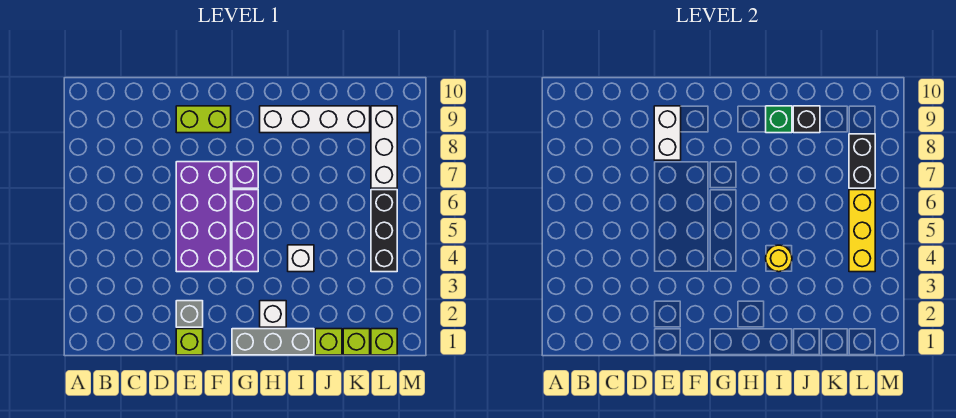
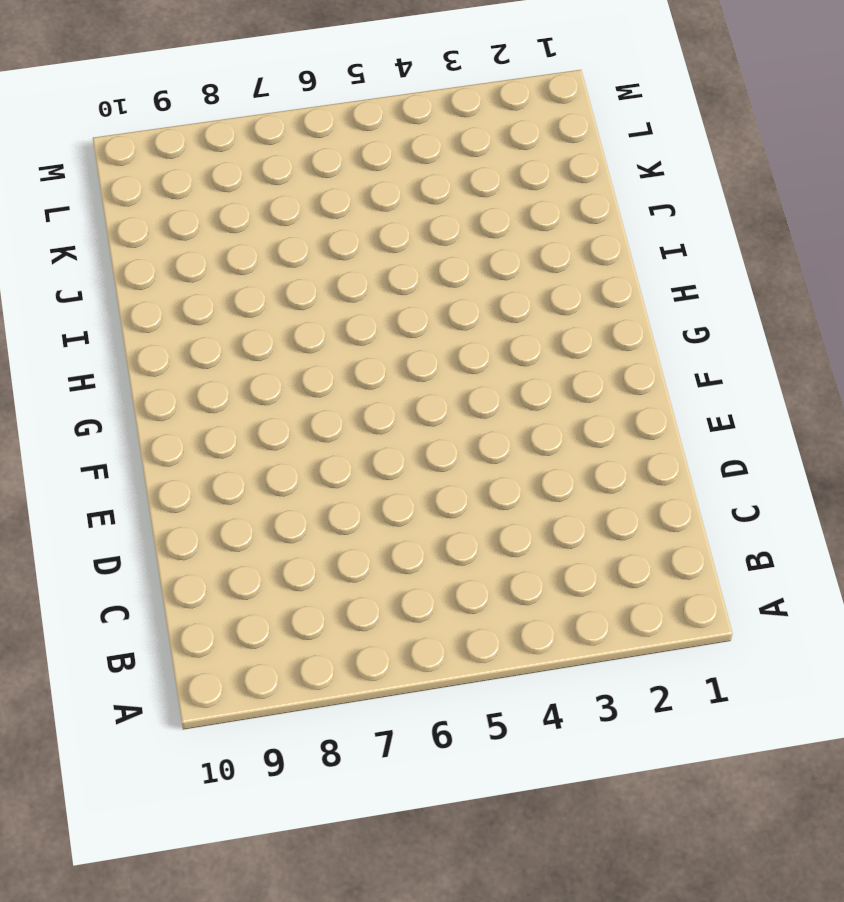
none -> lime brick E1 level 1
none -> grey brick E2 level 1
none -> purple brick E4:F7 level 1

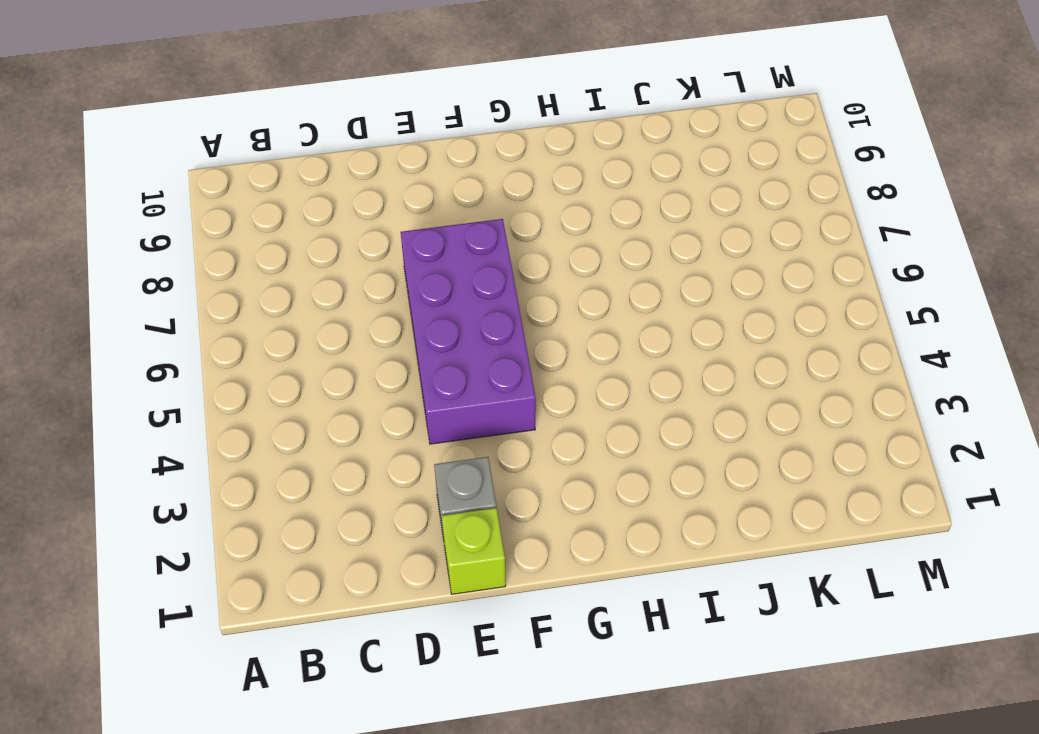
none -> lime brick E9:F9 level 1
none -> grey brick G1:I1 level 1
none -> purple brick G4:G6 level 1

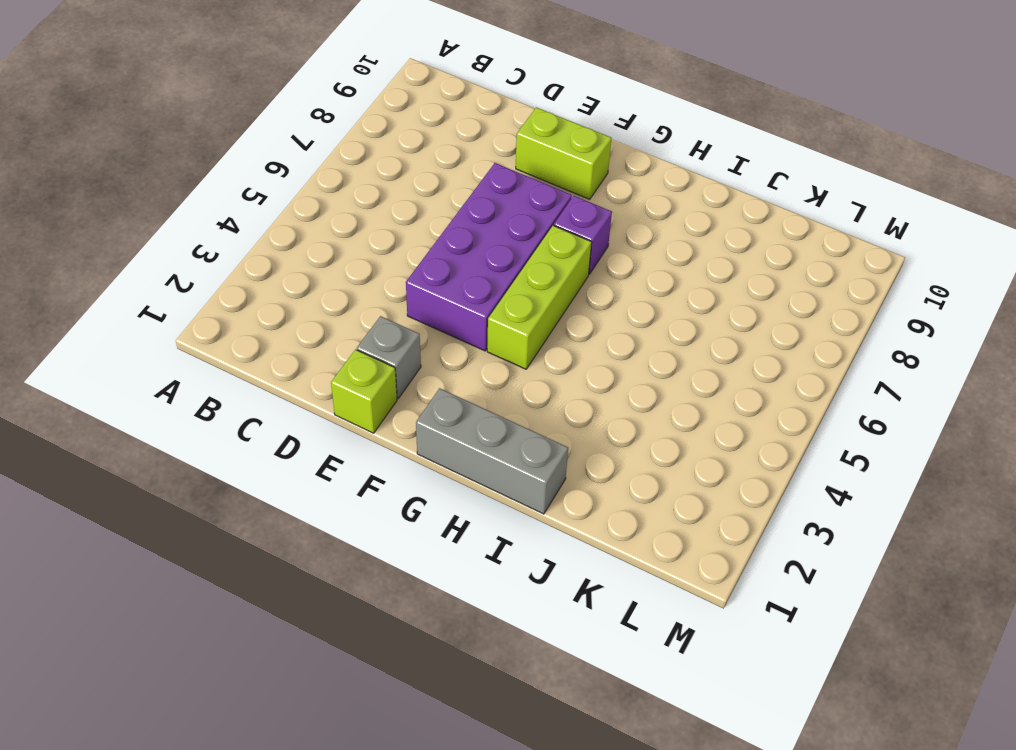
lime brick G4:G6 level 1 -> purple brick G4:G6 level 1
none -> white brick H2 level 1
none -> white brick H9:K9 level 1
none -> white brick I4 level 1

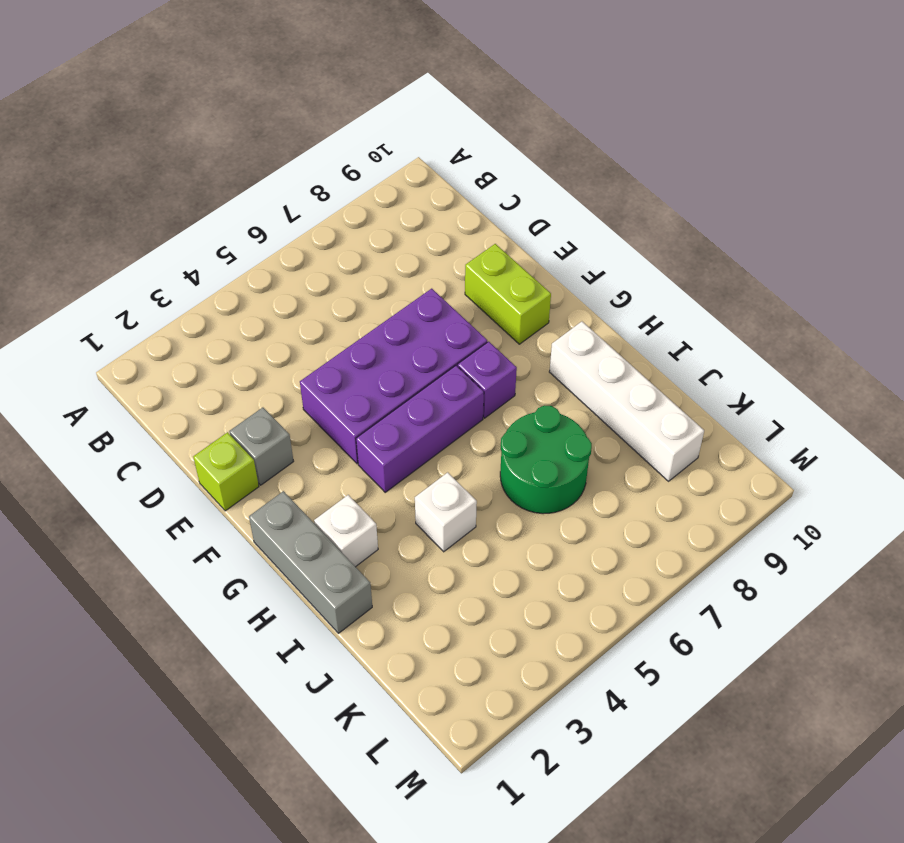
green round brick I6:J7 level 1 -> none
none -> lime brick J1 level 1
none -> lime brick K1 level 1
none -> lime brick L1 level 1

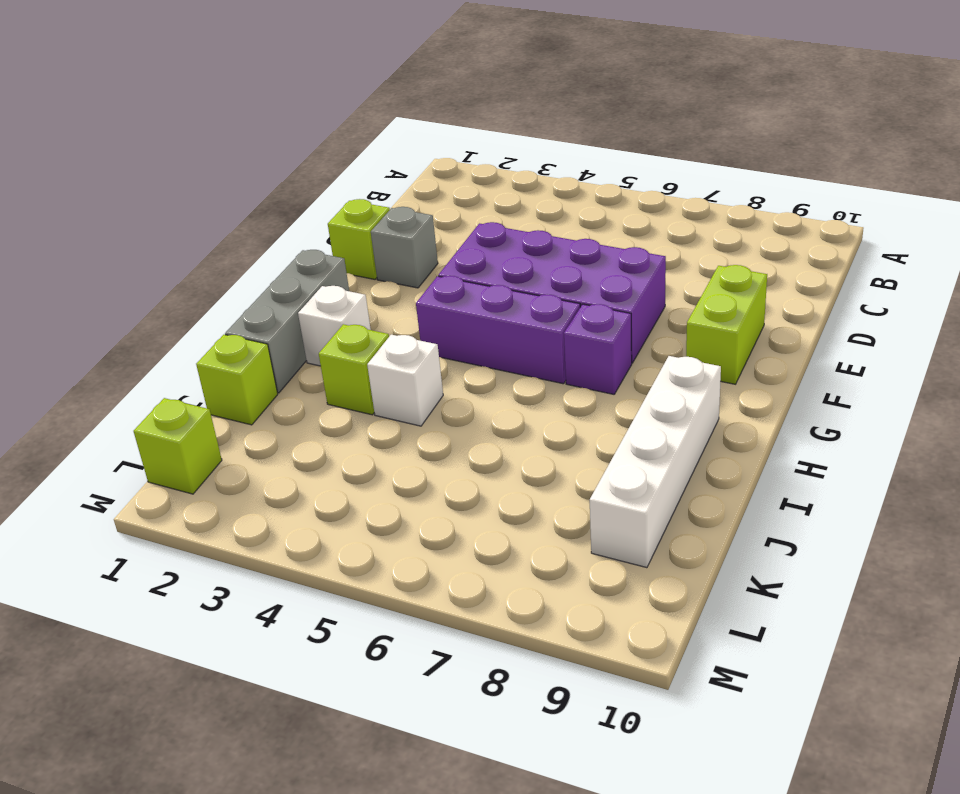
lime brick I3 level 1 -> lime brick K1 level 1
none -> black brick L4:L6 level 1
none -> white brick L7:L9 level 1
none -> white brick E8:E9 level 2

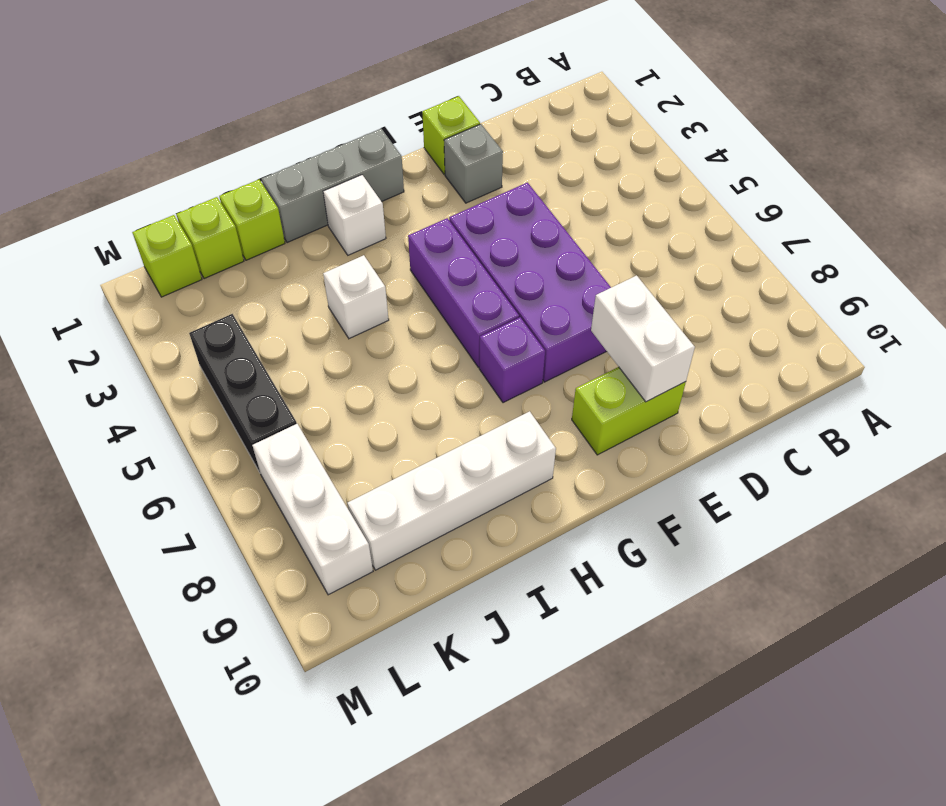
none -> yellow round brick I4 level 2
none -> green brick I9 level 2
none -> black brick J9 level 2

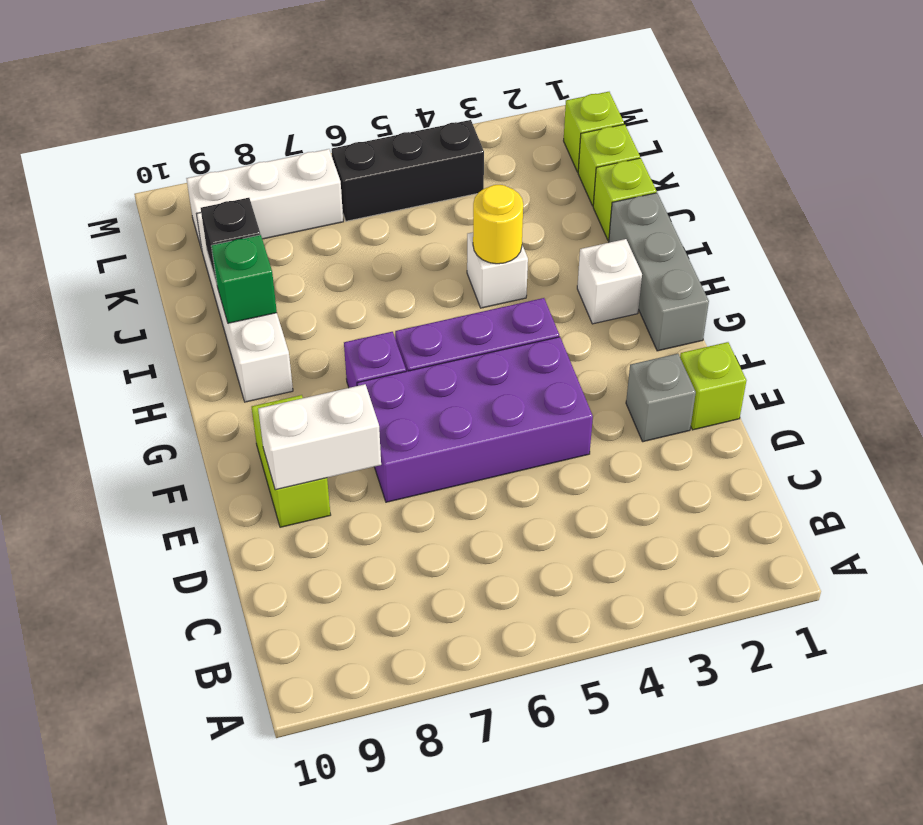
none -> yellow brick L4:L6 level 2
none -> black brick L7:L8 level 2

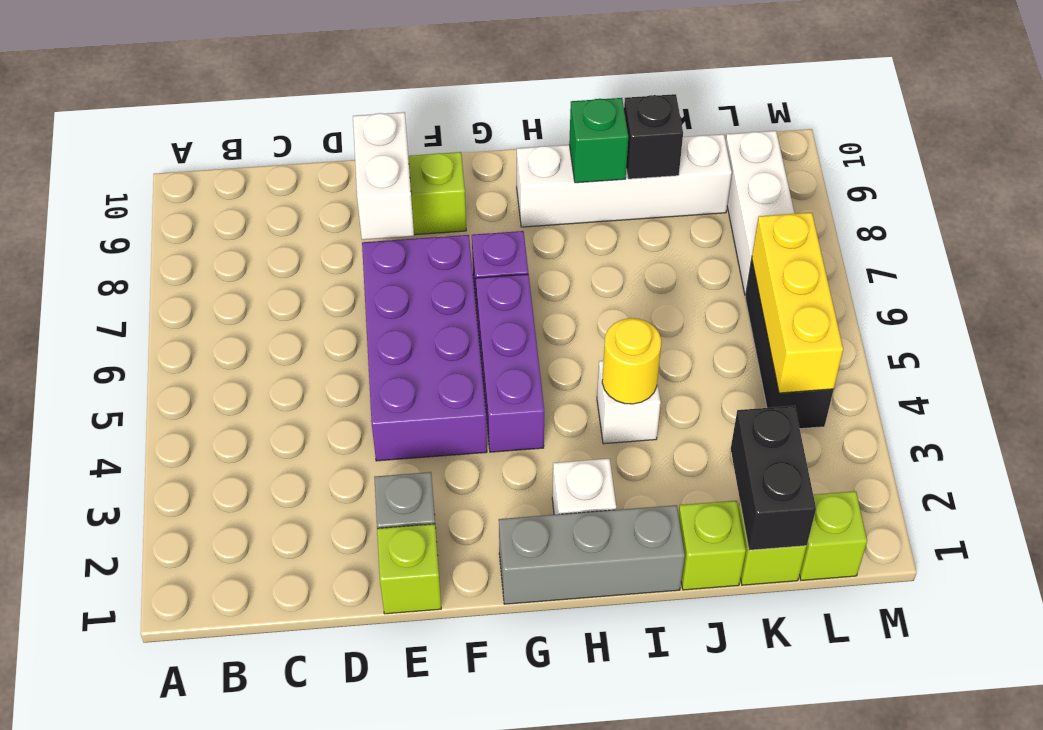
black brick K1:K2 level 2 -> black brick L7:L8 level 2

